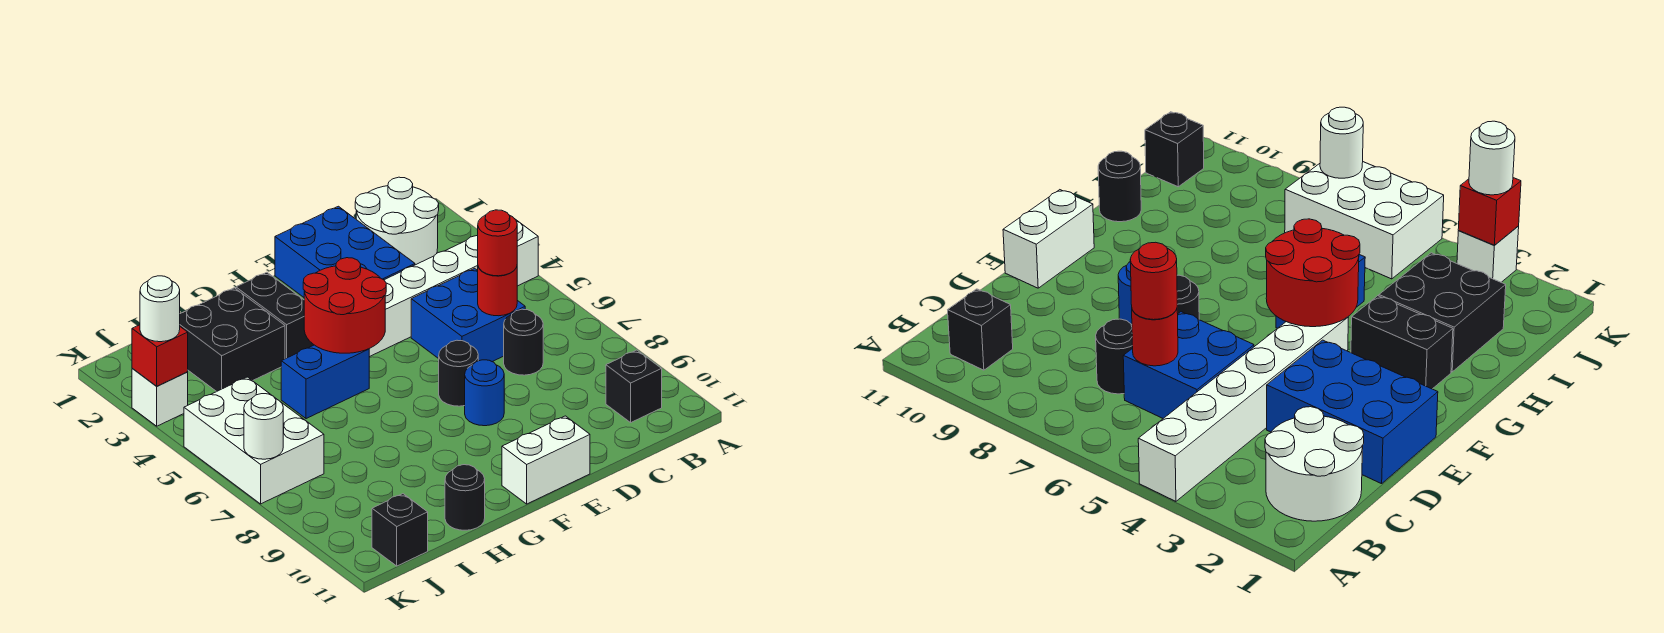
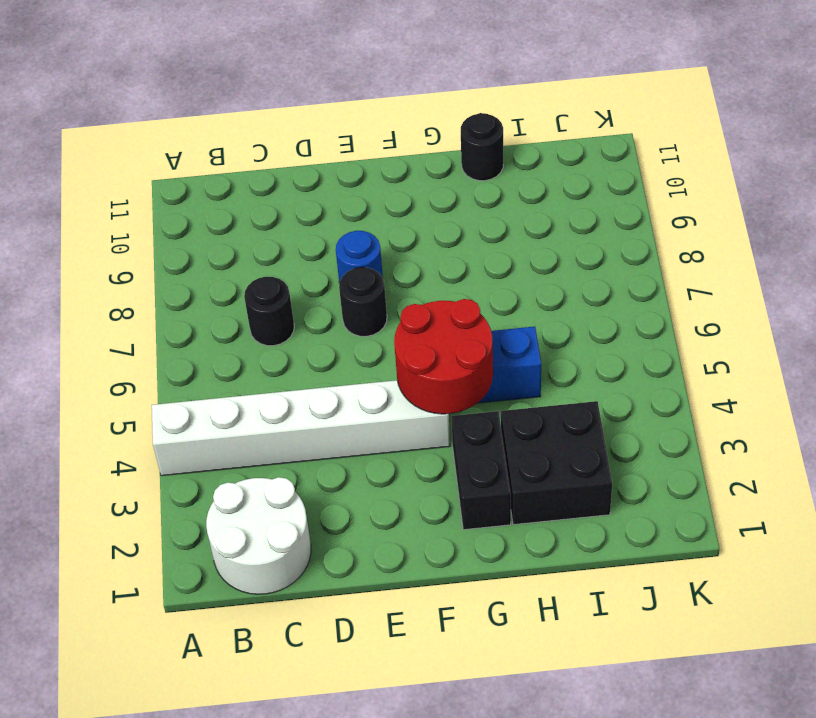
none -> black brick B10 level 1
none -> blue brick C5:D6 level 1
none -> blue brick D1:E3 level 1

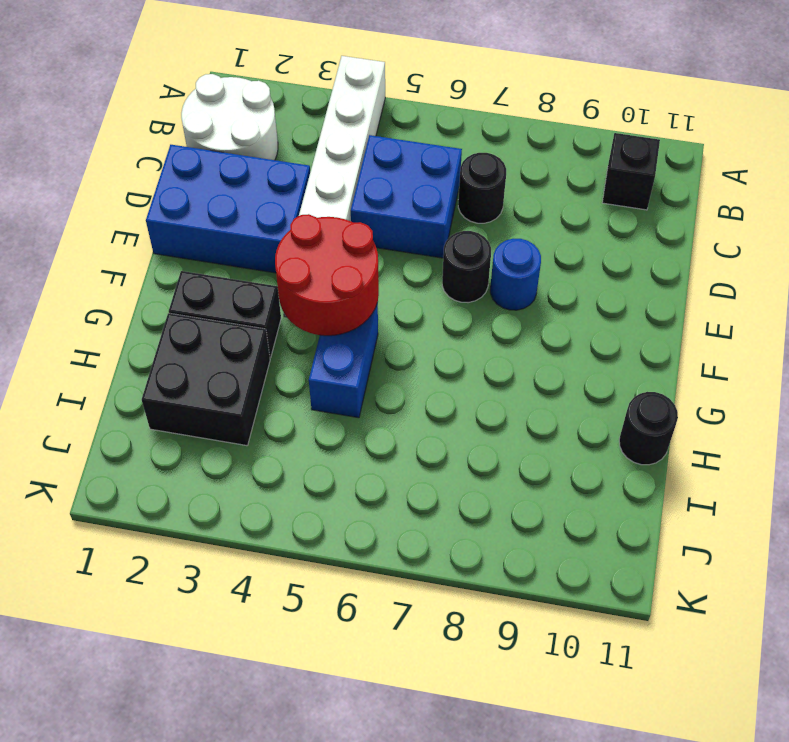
none -> white brick E11:F11 level 1
none -> white brick J5:K7 level 1
none -> black brick J11 level 1

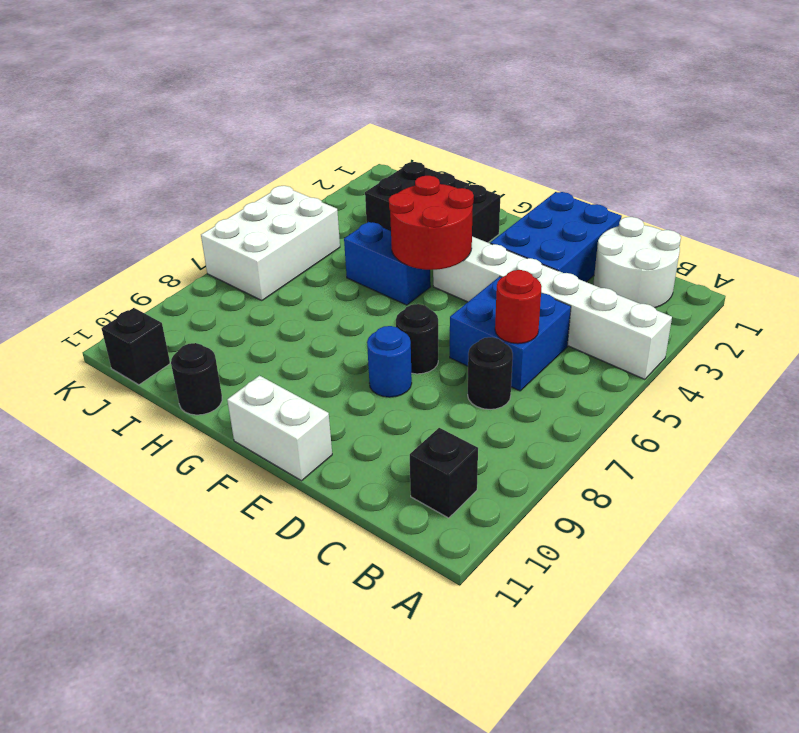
none -> white brick K3 level 1
none -> red brick K3 level 2
none -> white round brick K7 level 2

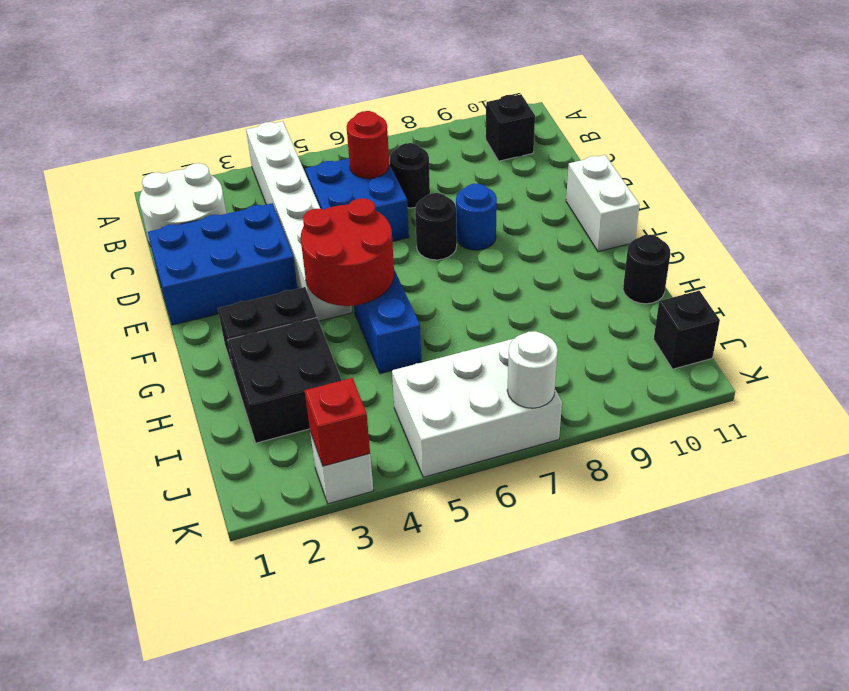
none -> red round brick C6 level 3
none -> white round brick K3 level 3

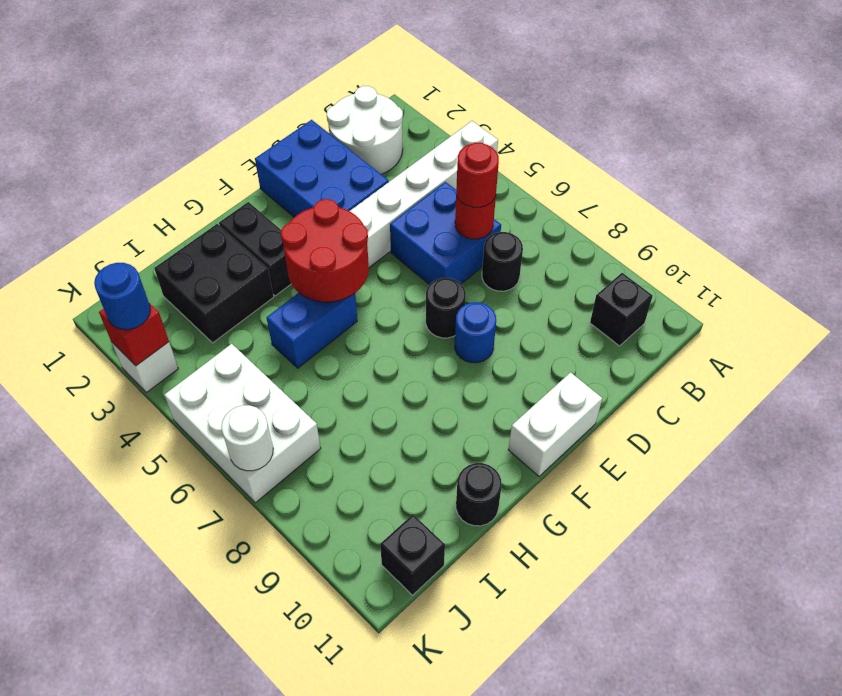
blue round brick K3 level 3 -> white round brick K3 level 3

